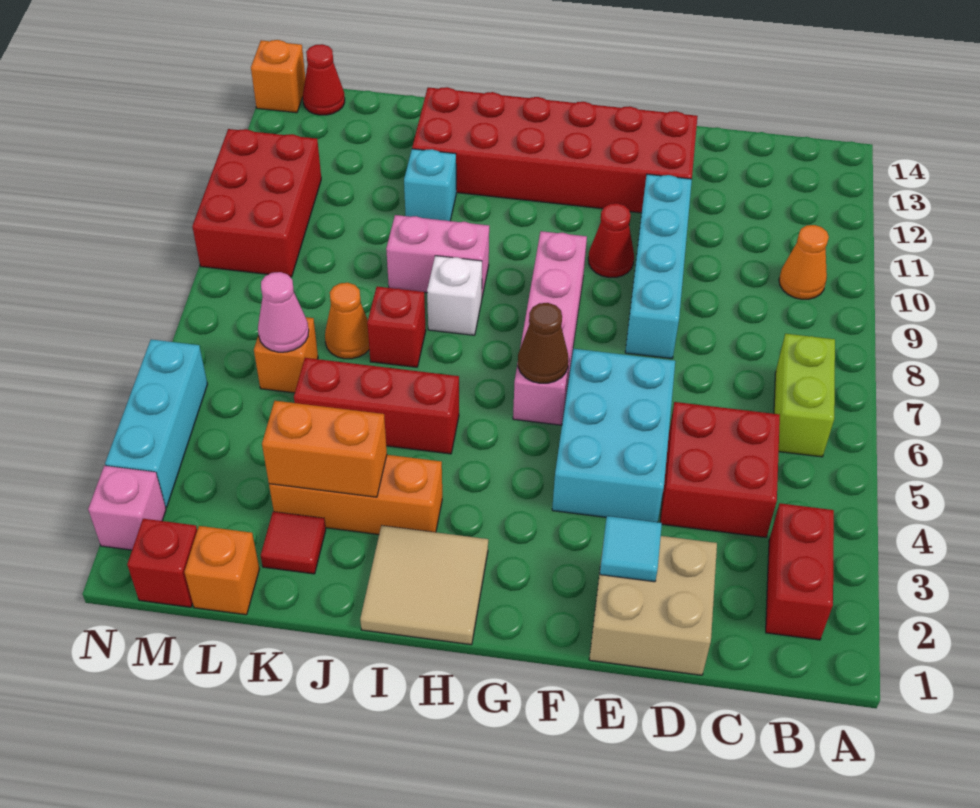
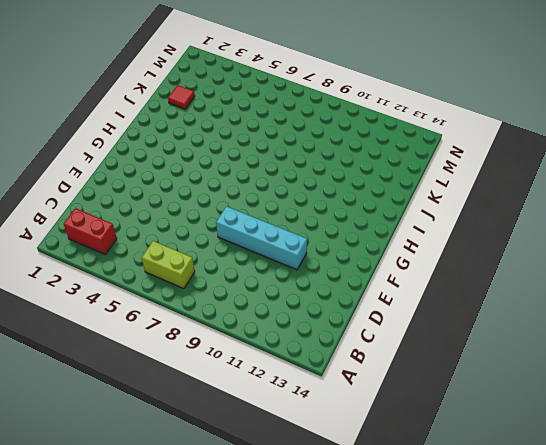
none -> orange cone B10 level 1
none -> red brick C4:D5 level 1
none -> tan brick D1:E2 level 1
none -> cyan brick E4:F6 level 1

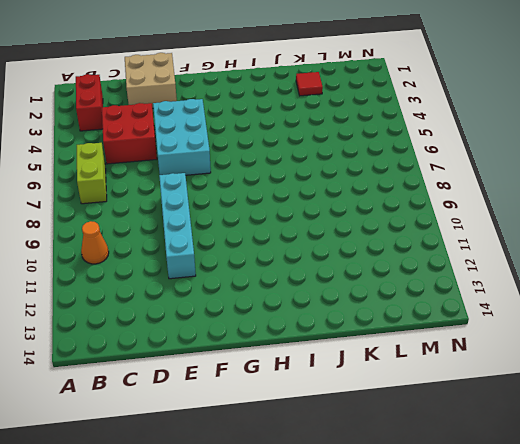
none -> red brick E12:J13 level 1
none -> red cone F10 level 1
none -> pink brick G6:G9 level 1
none -> tan tile H1:I2 level 1

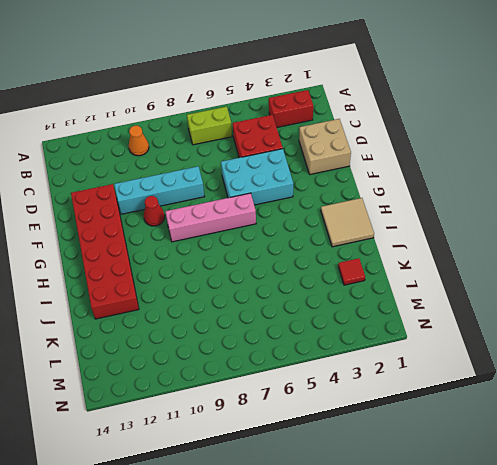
none -> orange brick I3:K3 level 1
none -> red brick I5:K5 level 1
none -> white brick I8 level 1
none -> pink brick I9:J9 level 1

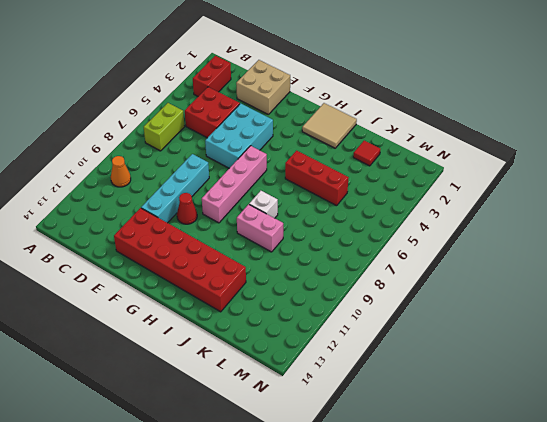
none -> orange brick I3:K3 level 1
none -> red brick J7 level 1
none -> cyan brick J11 level 1
none -> orange cone K7 level 1

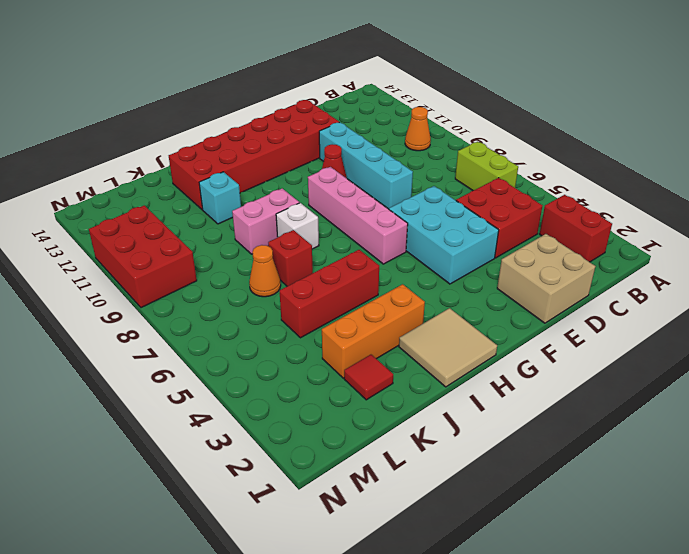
none -> orange brick L1 level 1
none -> orange brick L6 level 1
none -> red brick M1 level 1
none -> red cone M14 level 1

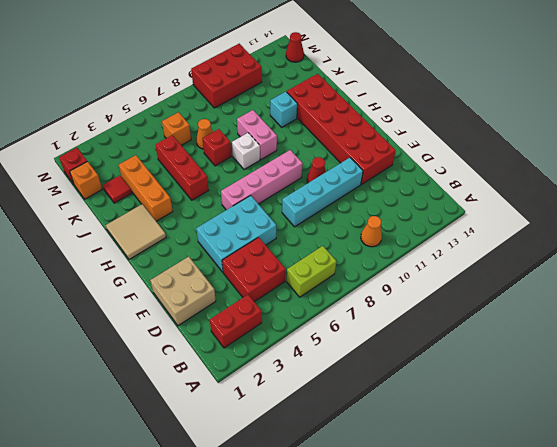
none -> pink brick N2 level 1
none -> cyan brick N3:N5 level 1
none -> orange brick N14 level 1
none -> cyan tile E2 level 2

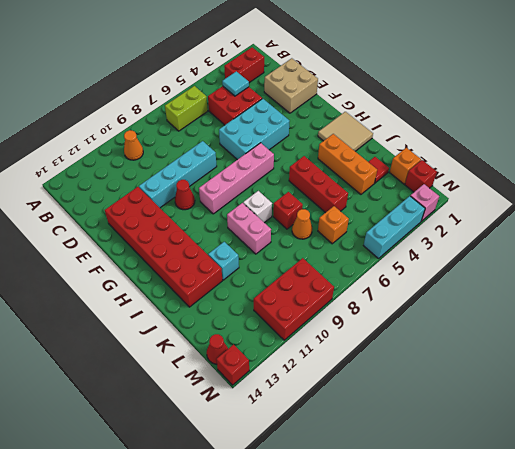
cyan tile C4 level 2 -> cyan tile E2 level 2
red brick N14 level 1 -> orange brick N14 level 1
none -> brown cone G6 level 2
none -> orange brick J3:K3 level 2
none -> pink cone L6 level 2

